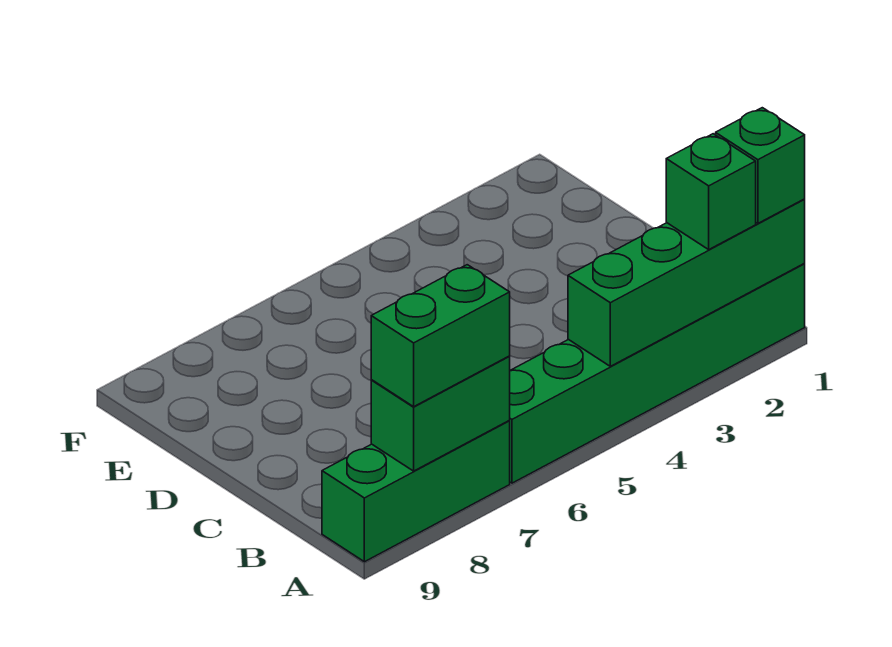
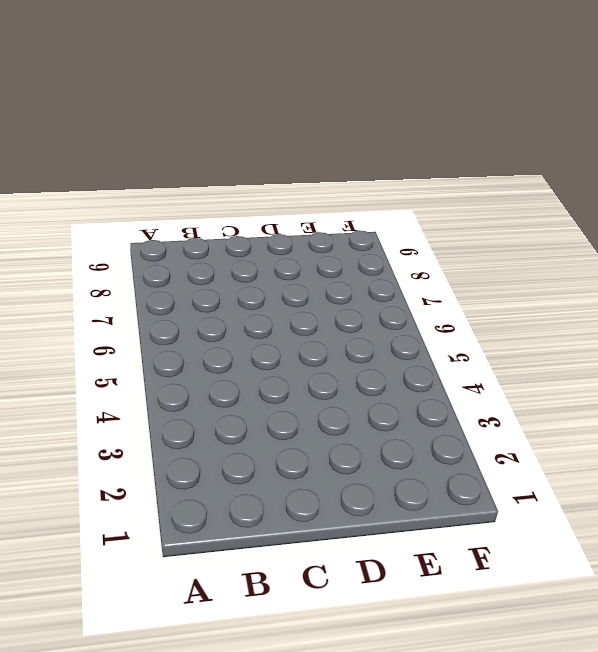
none -> green brick A1:A6 level 1
none -> green brick A7:A9 level 1

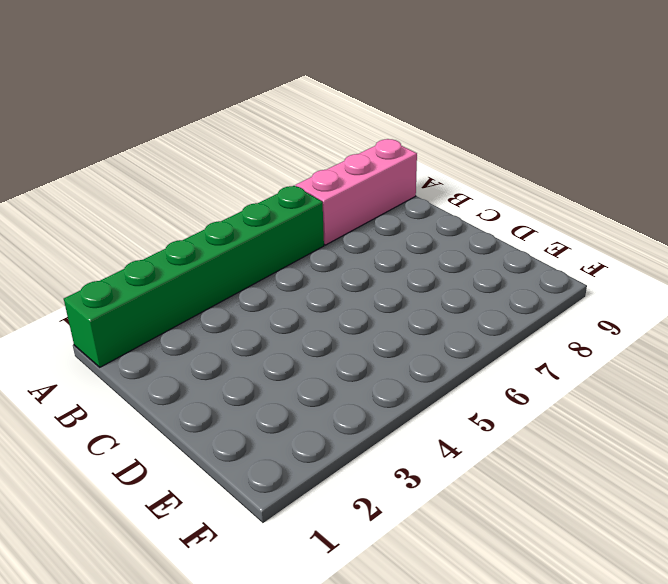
pink brick A7:A9 level 1 -> green brick A7:A9 level 1
none -> green brick A1:A4 level 2
none -> green brick A7:A8 level 2

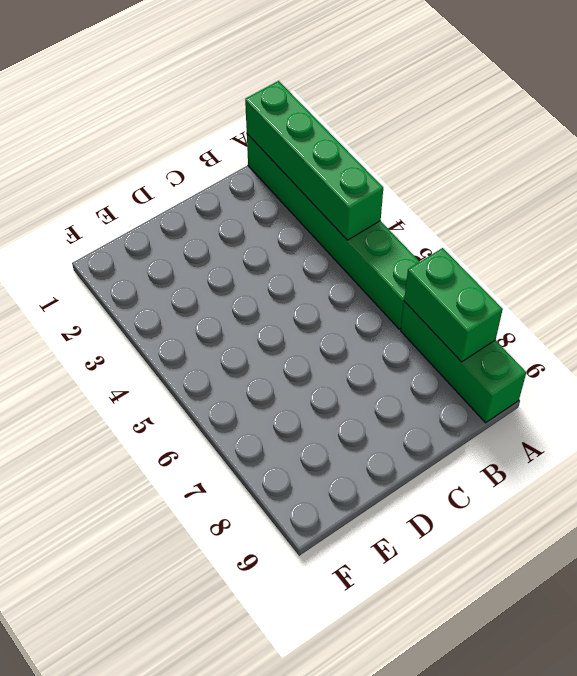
none -> green brick A1 level 3
none -> green brick A2 level 3

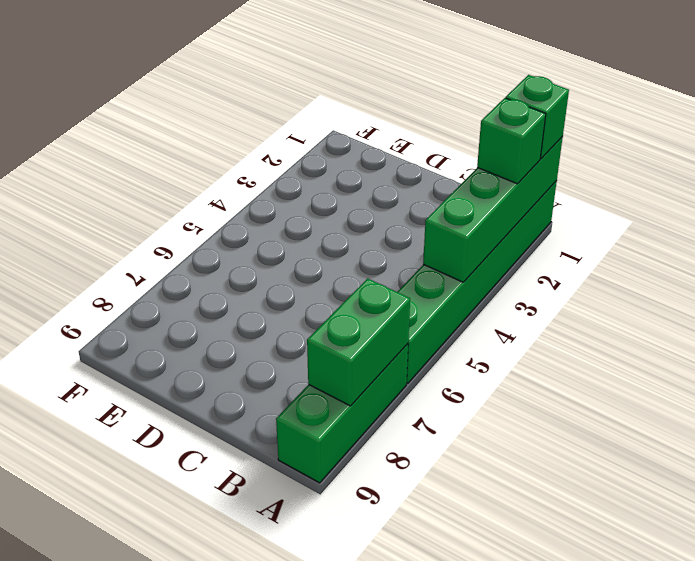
none -> green brick A7:A8 level 3

